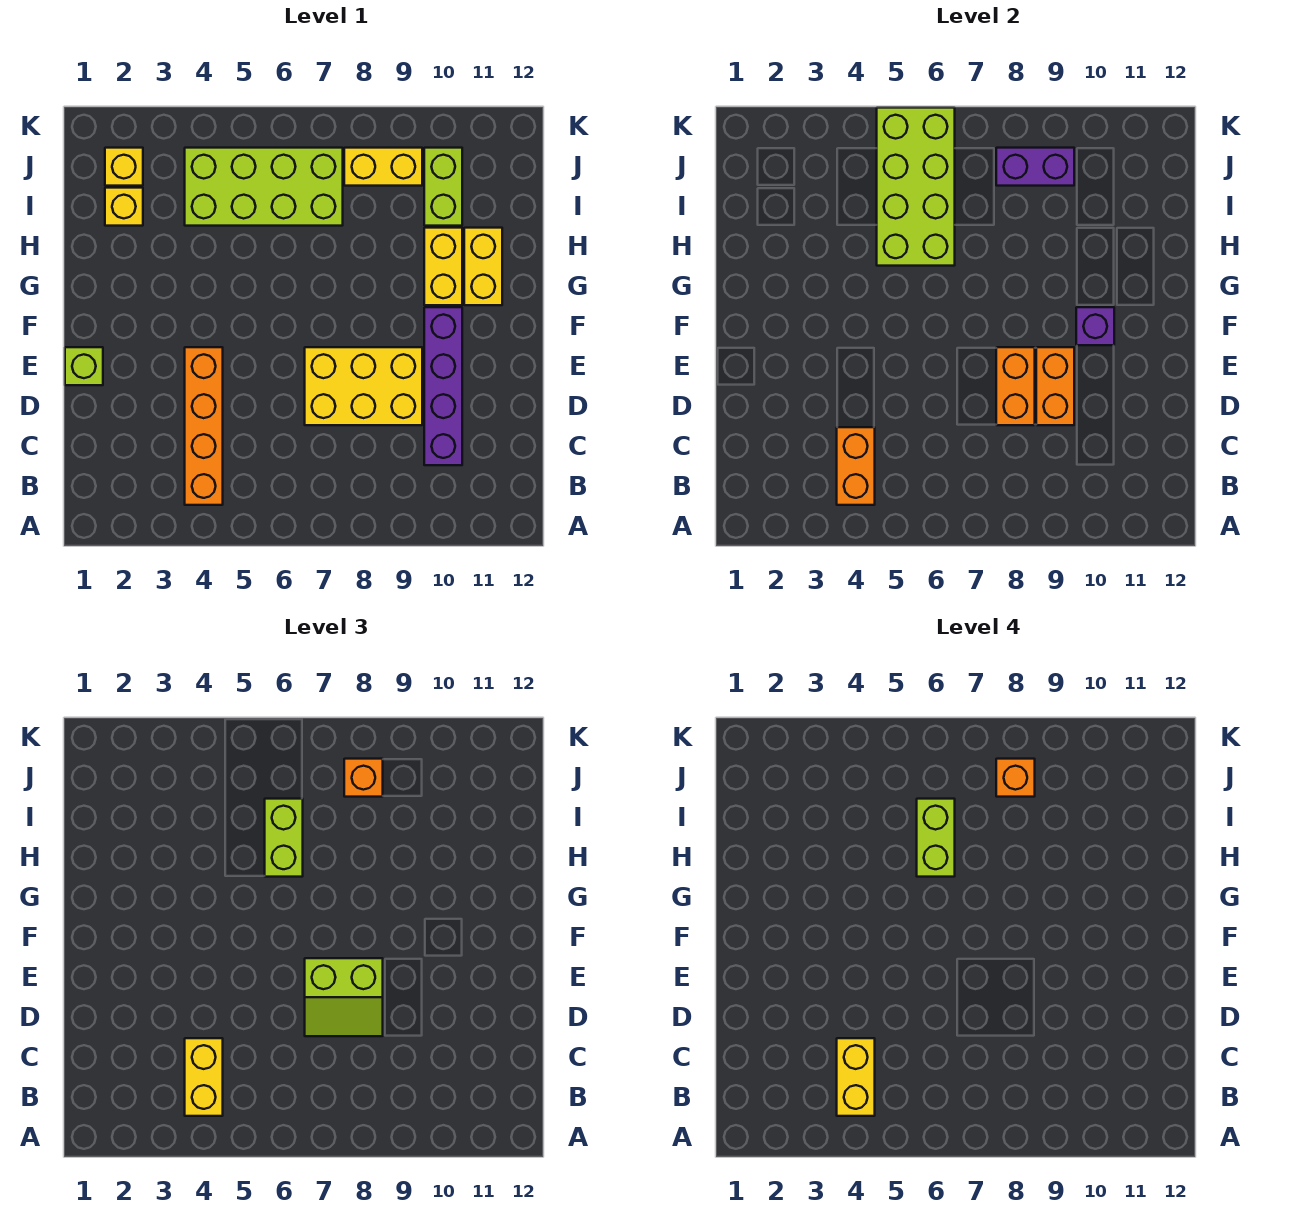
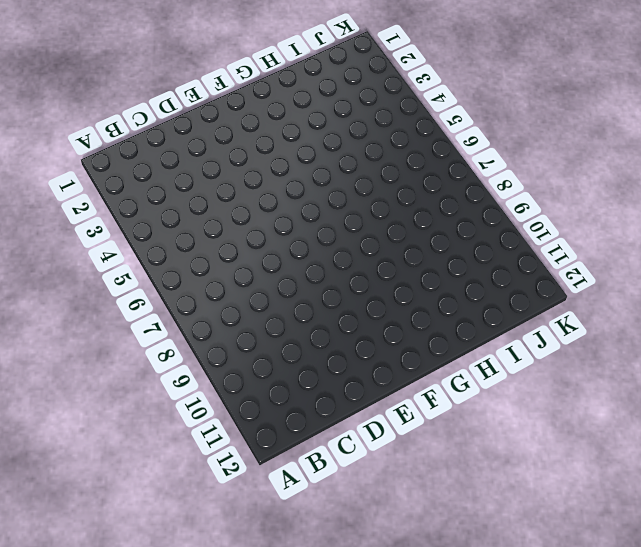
none -> orange brick B4:E4 level 1
none -> purple brick C10:F10 level 1
none -> yellow brick D7:E9 level 1

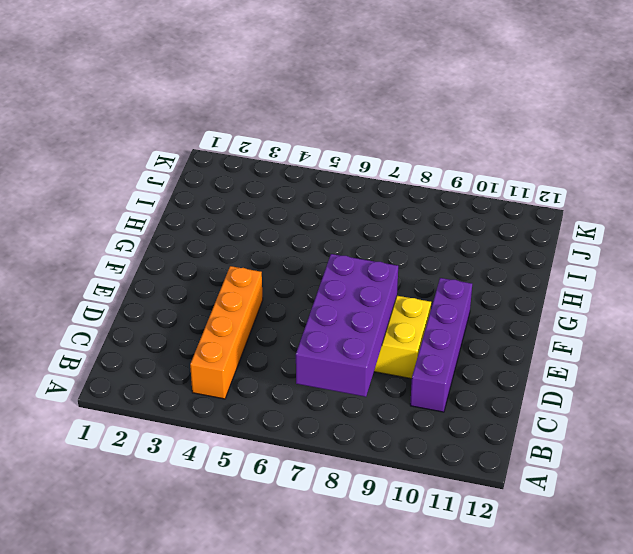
purple brick B7:E8 level 2 -> orange brick D8:E8 level 2
none -> lime brick E1 level 1
none -> yellow brick G10:H10 level 1
none -> yellow brick G11:H11 level 1

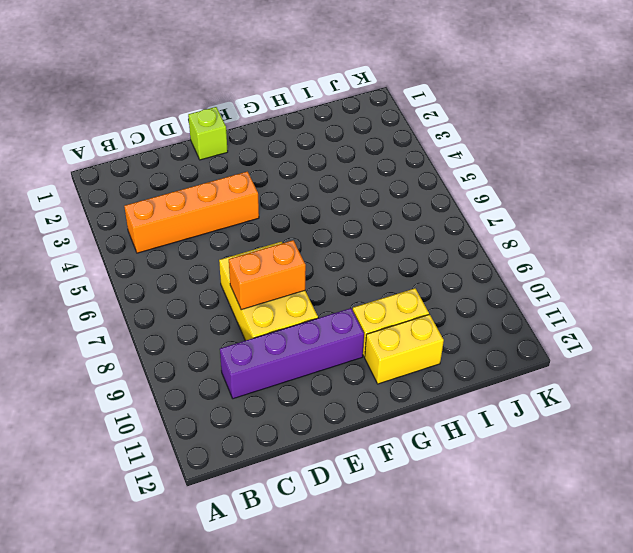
none -> yellow brick I2 level 1
none -> lime brick I4:J7 level 1
none -> lime brick I10:J10 level 1

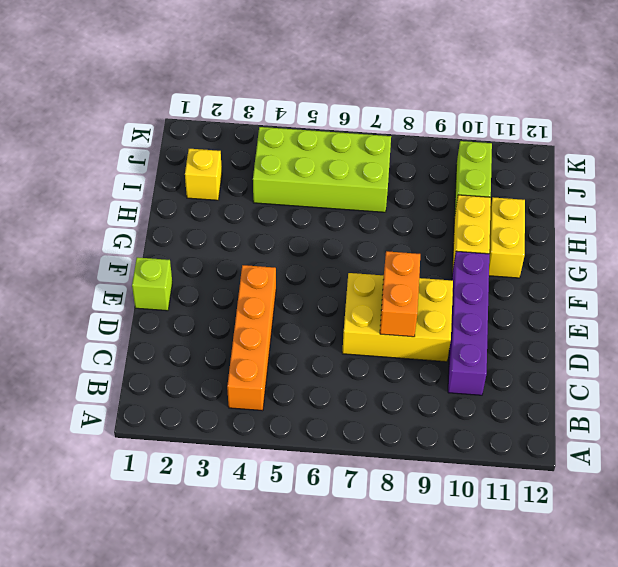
none -> yellow brick J2 level 1
none -> yellow brick J8:J9 level 1
none -> orange brick B4:C4 level 2

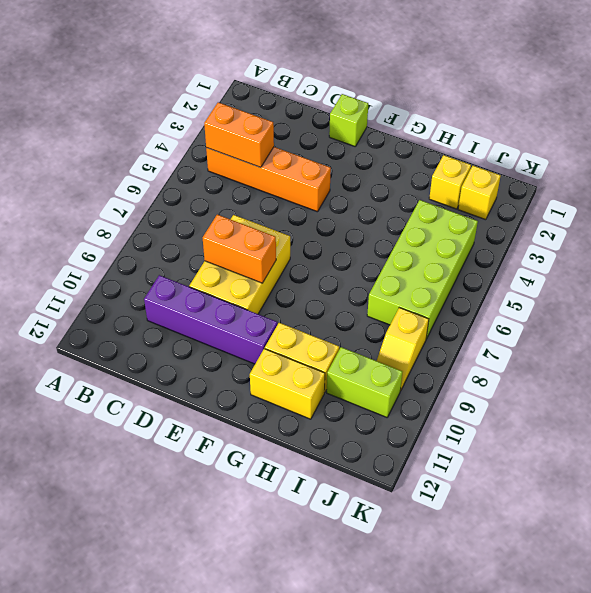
yellow slope J8:J9 level 1 top 8 -> yellow brick J8:J9 level 1
none -> orange brick D9:E9 level 2
none -> purple brick F10 level 2
none -> lime brick H5:K6 level 2

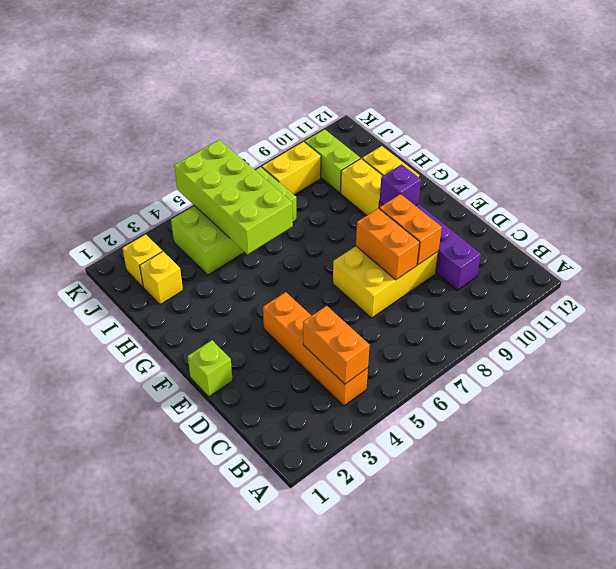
none -> purple brick J8:J9 level 2
none -> yellow brick B4:C4 level 3
none -> lime slope D7:E8 level 3 top E

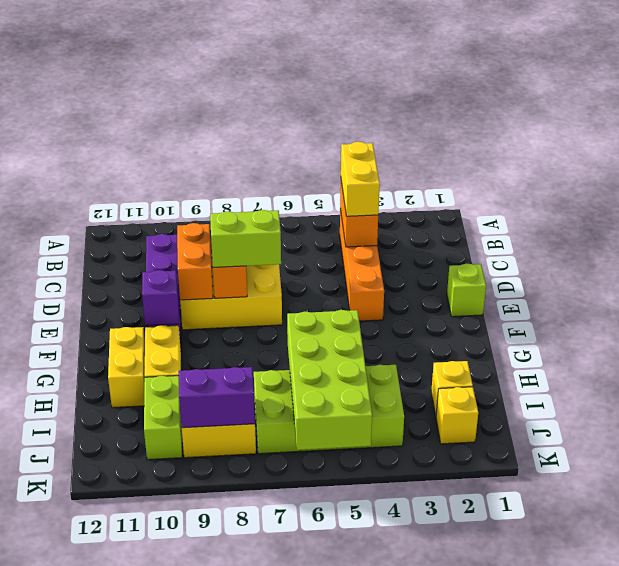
none -> lime brick H6:I6 level 3
none -> orange brick J8 level 3
none -> yellow brick B4:C4 level 4

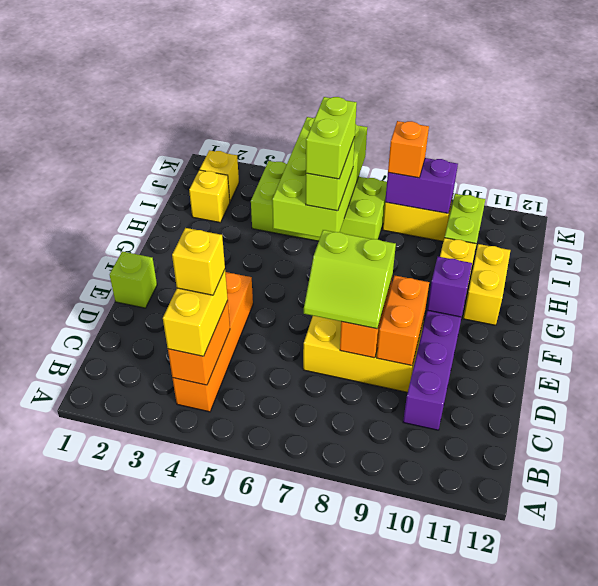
yellow brick C4 level 4 -> yellow brick B4:C4 level 4
none -> orange brick J8 level 4

